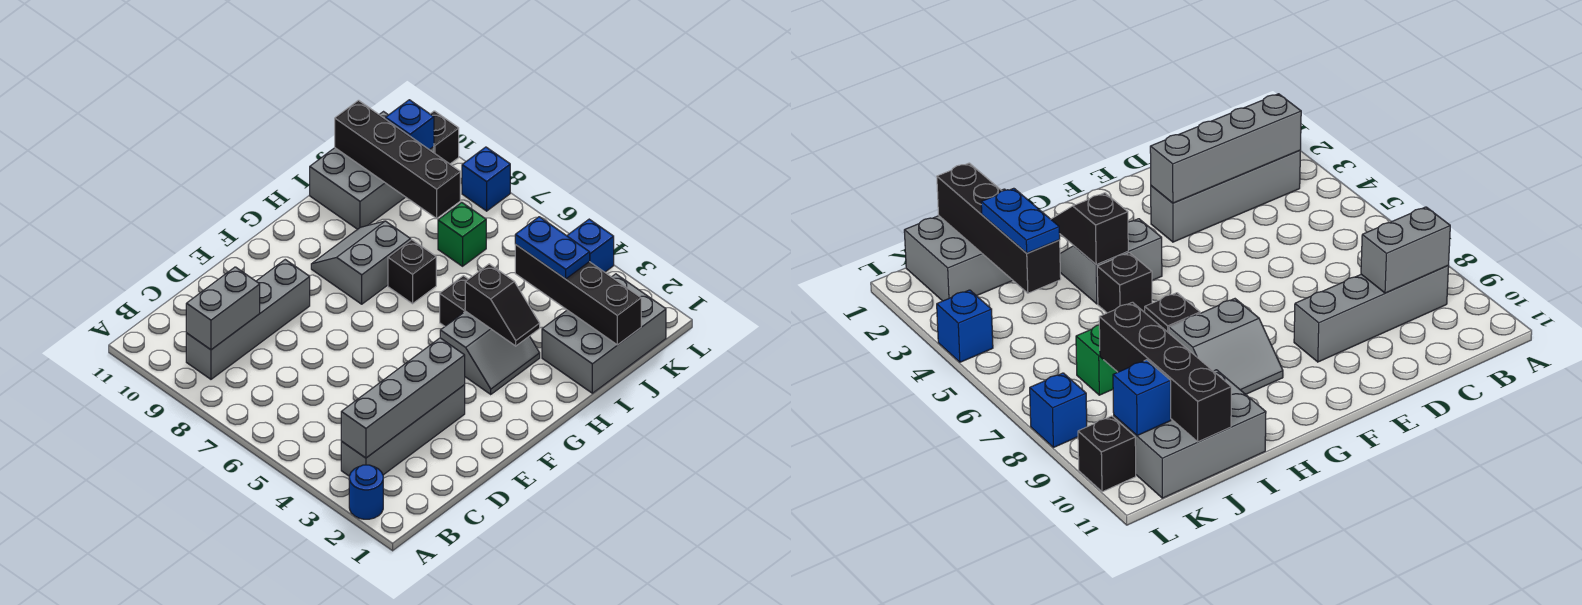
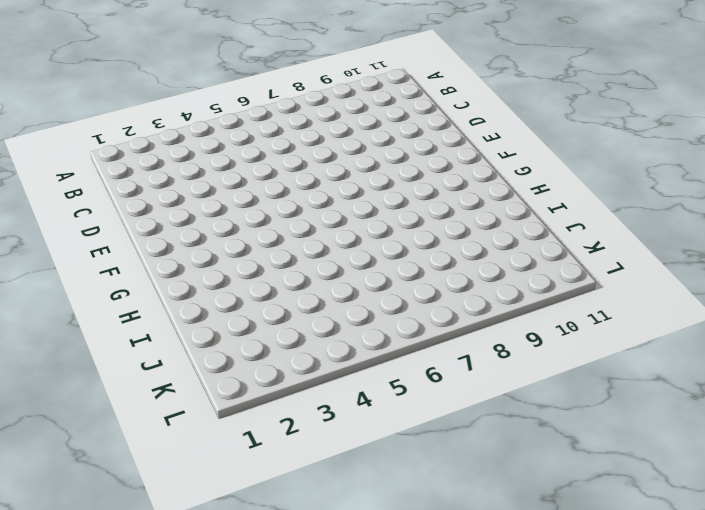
none -> blue round brick A2 level 1
none -> grey brick B3:E3 level 1
none -> grey brick B9:E9 level 1

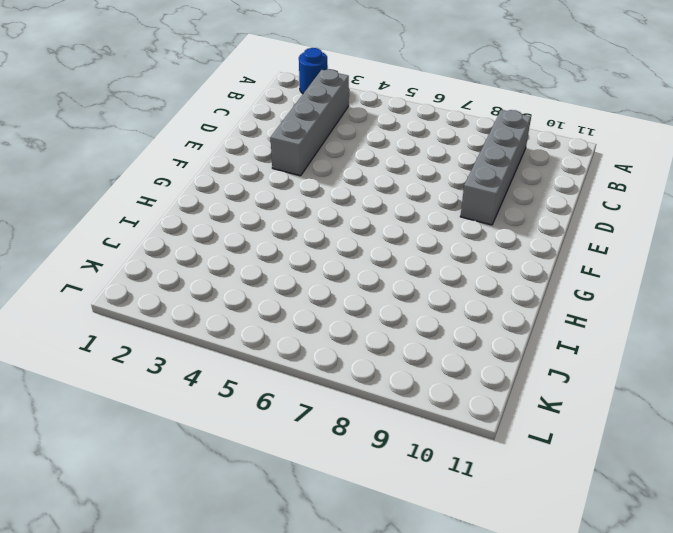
none -> grey slope G3:H4 level 1 top 4
none -> grey slope G8:H9 level 1 top 8
none -> black brick H5 level 1

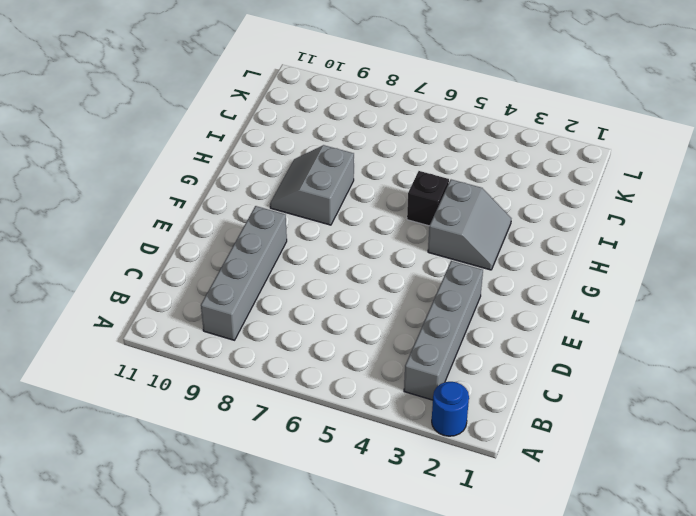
none -> black brick H7 level 1
none -> grey brick I1:K2 level 1
none -> grey brick I10:K11 level 1

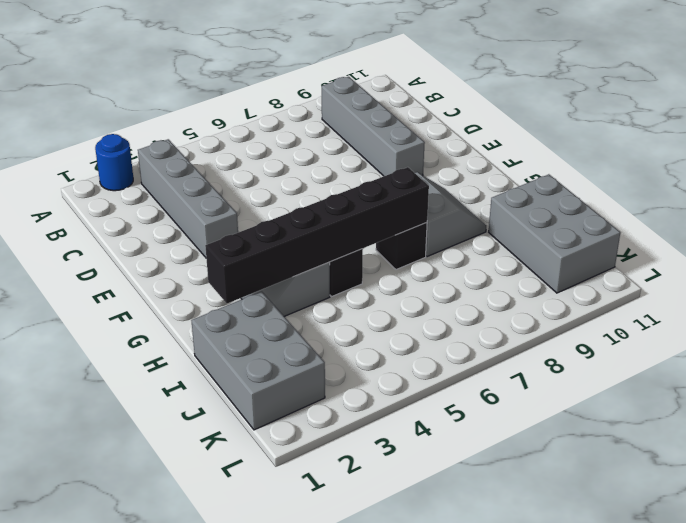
black brick H2:H7 level 2 -> black slope H3:H4 level 2 top 4
none -> green brick J7 level 1
none -> blue brick L4 level 1
none -> blue brick L8 level 1

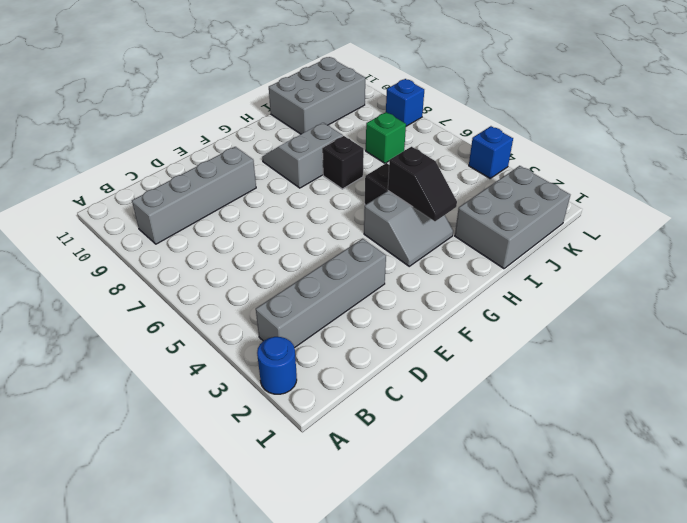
none -> black brick L10 level 1
none -> grey brick B3:E3 level 2
none -> grey brick B9:C9 level 2

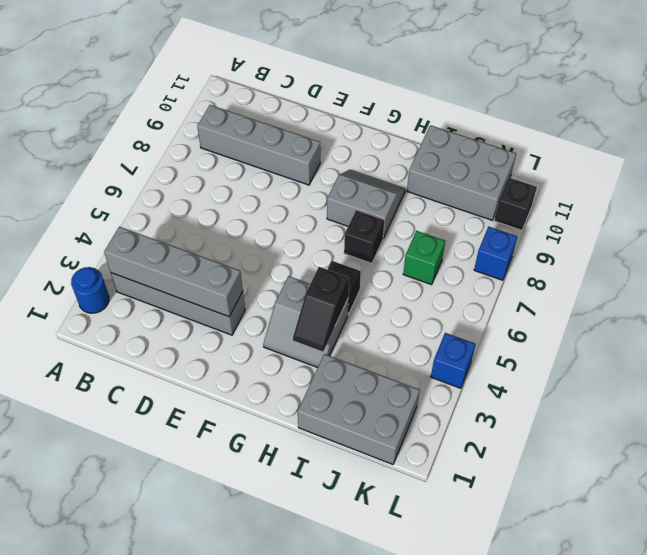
none -> grey brick B9:C9 level 2
none -> black brick J1:J4 level 2
none -> black brick J8:J11 level 2

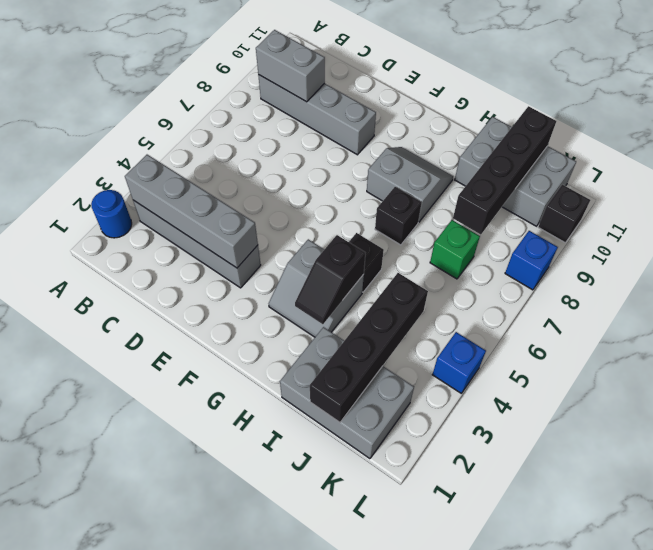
none -> blue brick K10 level 2
none -> blue plate J3:J4 level 3

